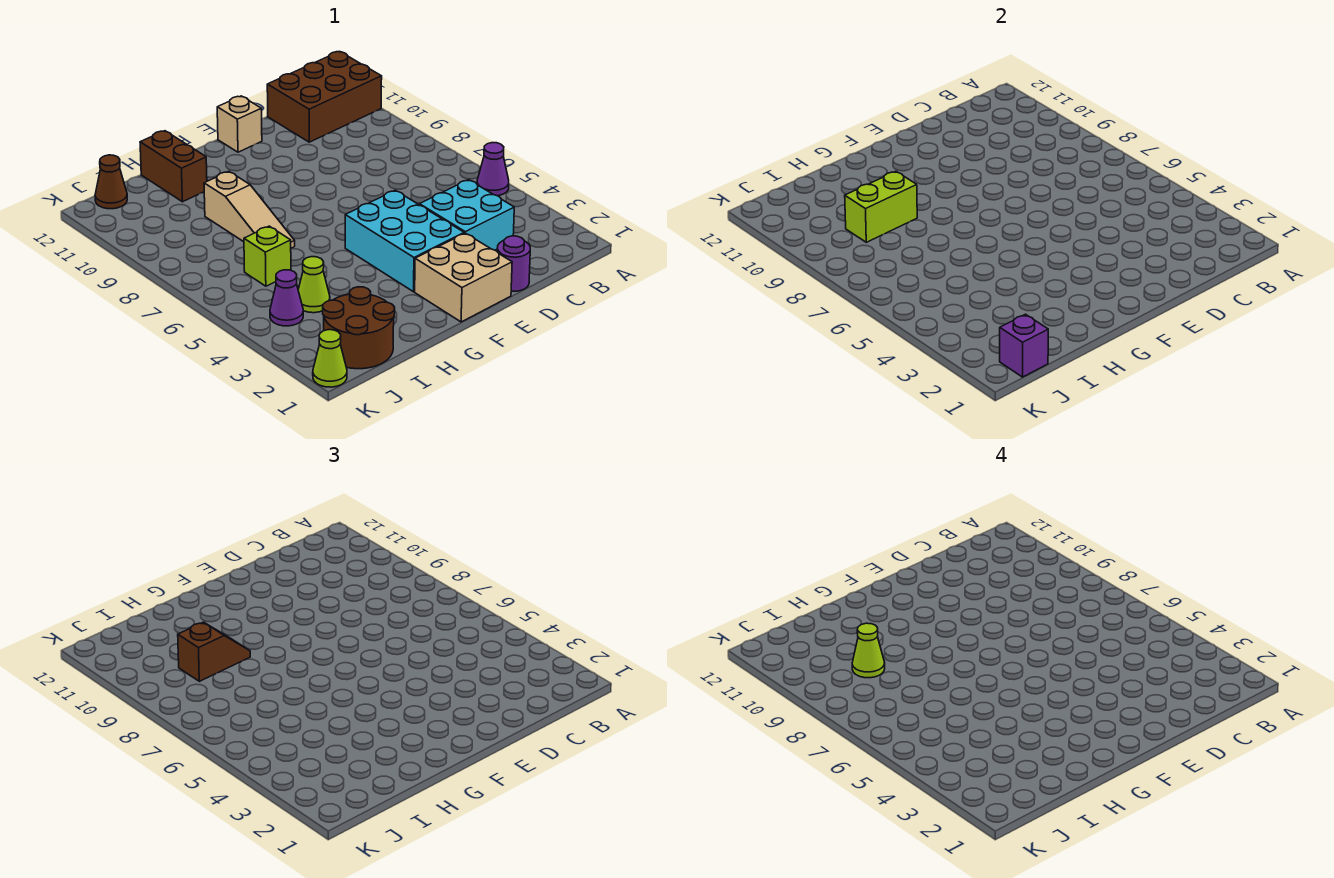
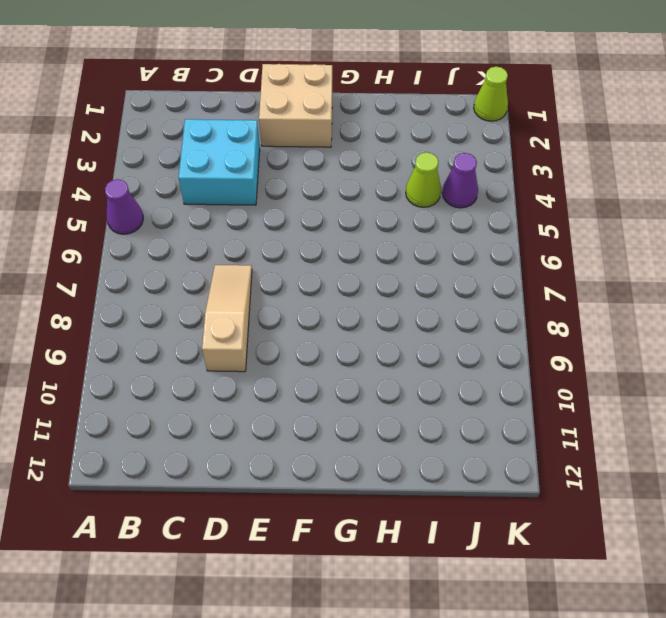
tan slope D7:D9 level 1 top 9 -> tan slope H7:H9 level 1 top 9
none -> brown brick A11:C12 level 1
none -> purple round brick D1 level 1
none -> cyan brick E3:F5 level 1

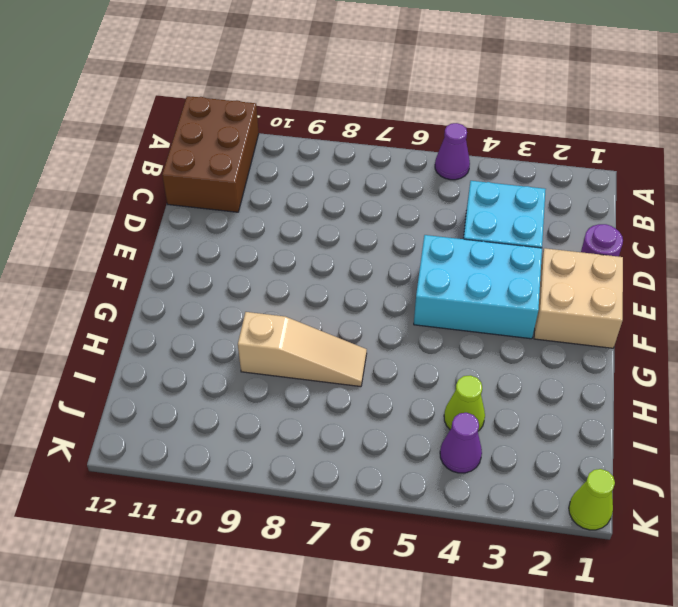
none -> tan brick E12 level 1
none -> brown brick H11:H12 level 1
none -> brown round brick I1:J2 level 1

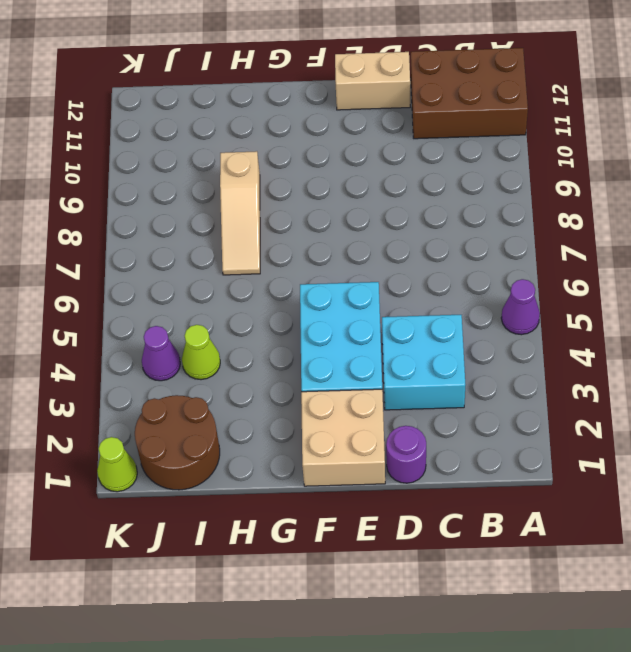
tan brick D12:E12 level 1 -> tan brick E12 level 1
none -> brown brick H11:H12 level 1
none -> lime brick I6 level 1
none -> brown cone J12 level 1

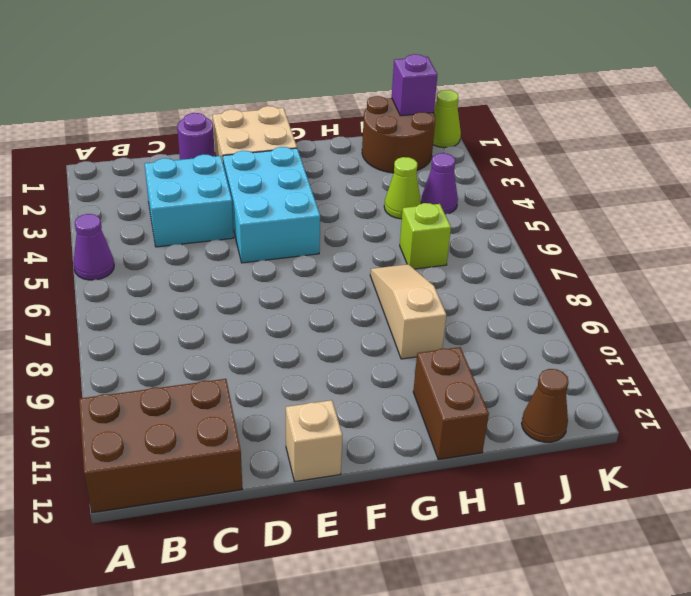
none -> lime brick H9:I9 level 2
none -> brown slope H9:I9 level 3 top I
none -> lime cone I9 level 4

